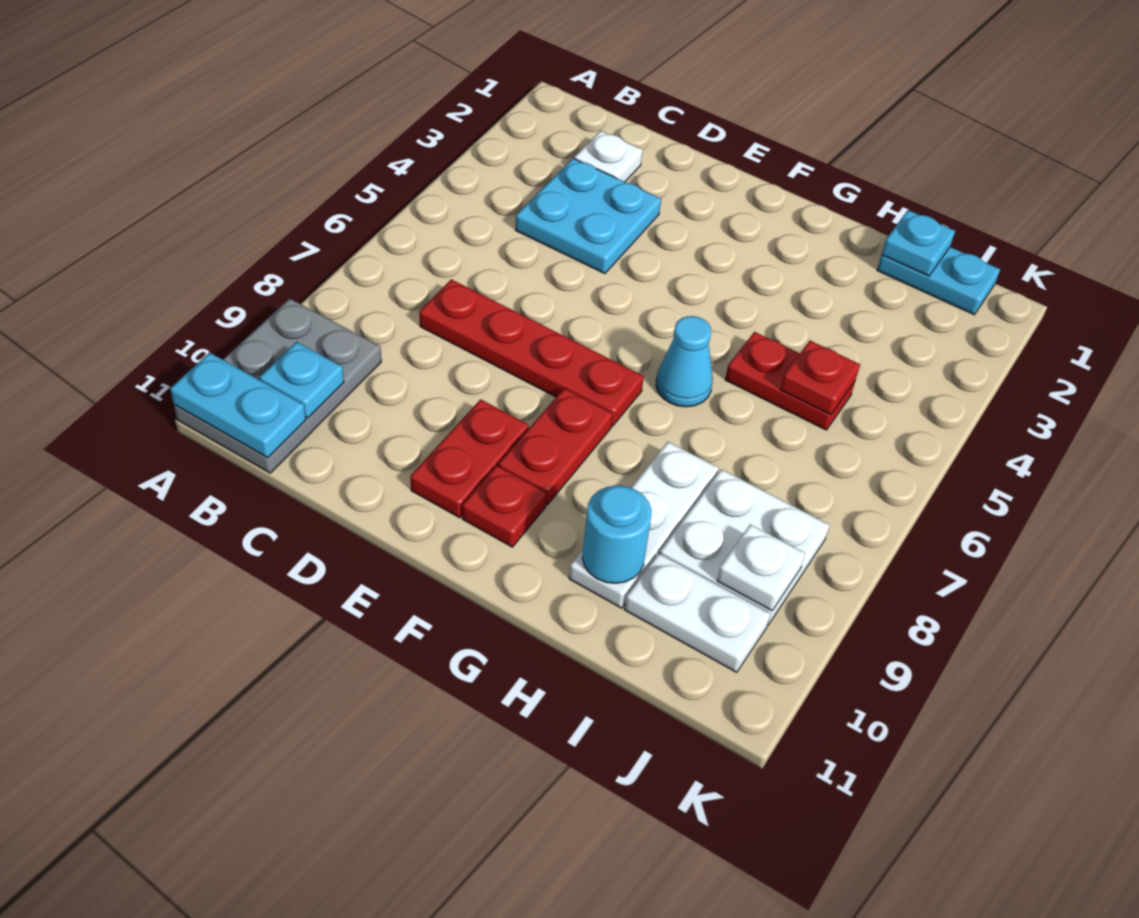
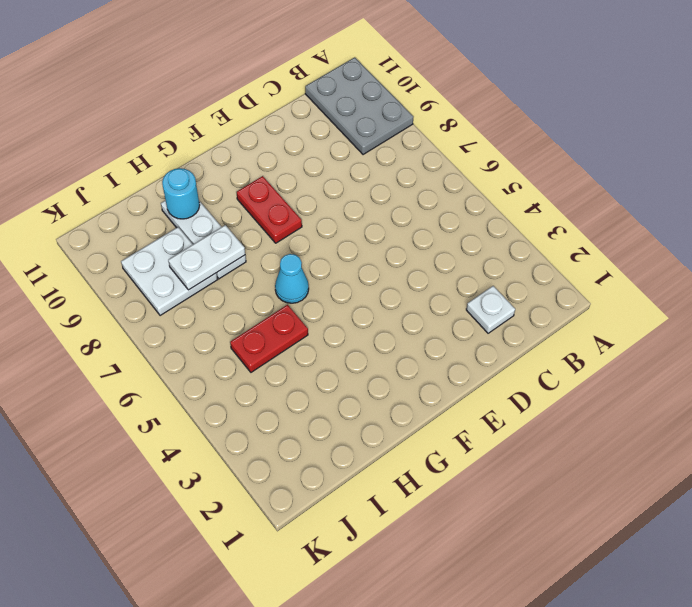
white plate H8:I8 level 2 -> white plate I10:J10 level 1
none -> cyan plate C3:D4 level 1
none -> red plate C7:F7 level 1
none -> red plate E9:E10 level 1

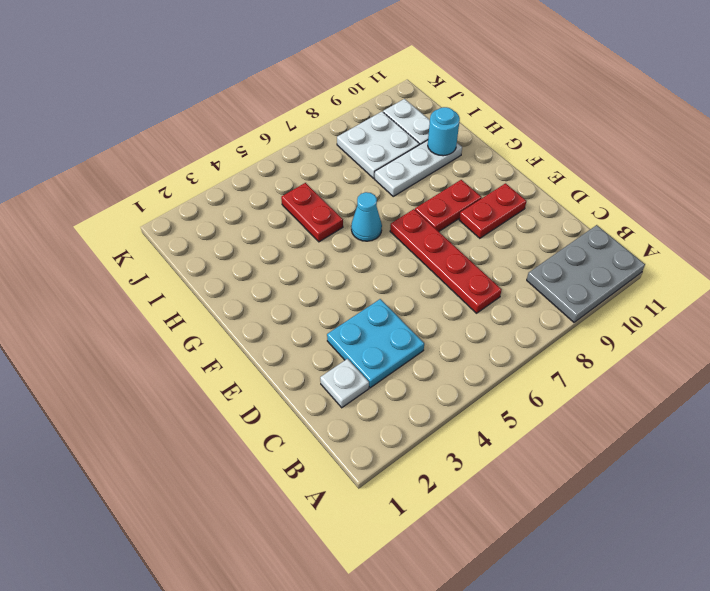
none -> red plate F10 level 1
none -> cyan plate I1:J1 level 1
none -> cyan plate A11:B11 level 2

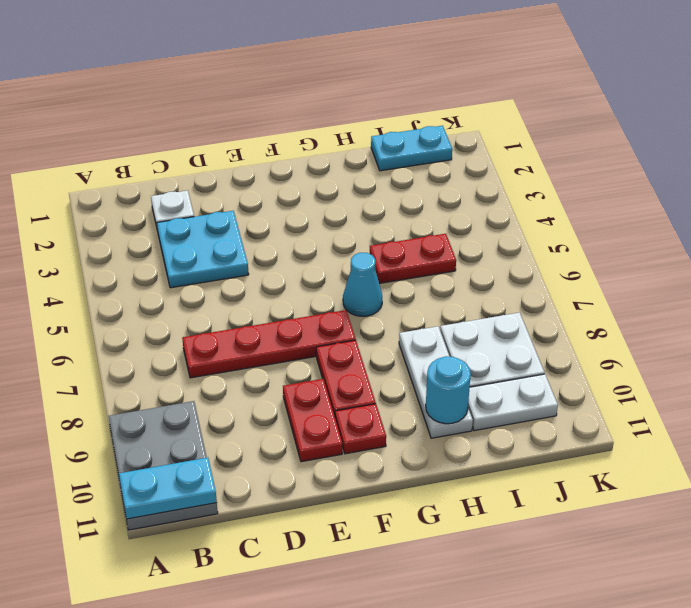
none -> cyan plate B10 level 2
none -> cyan plate I1 level 2
none -> red plate I5 level 2

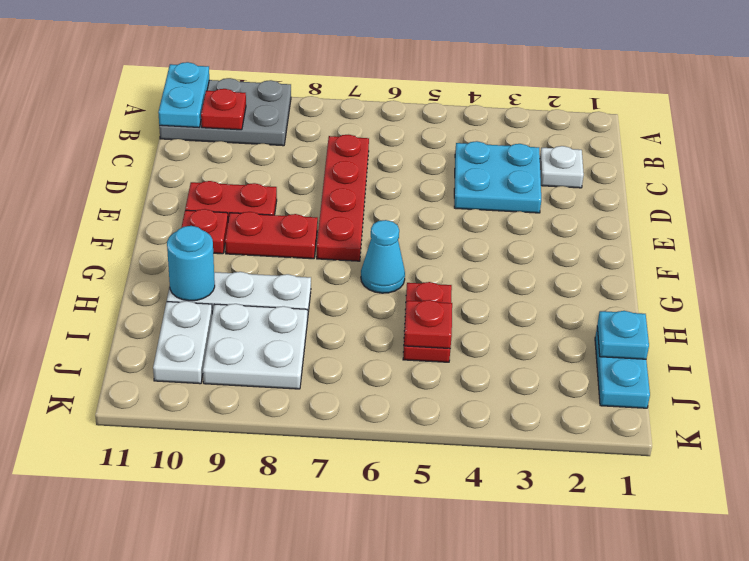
red plate B10 level 2 -> cyan plate B10 level 2
none -> white plate J9 level 2

